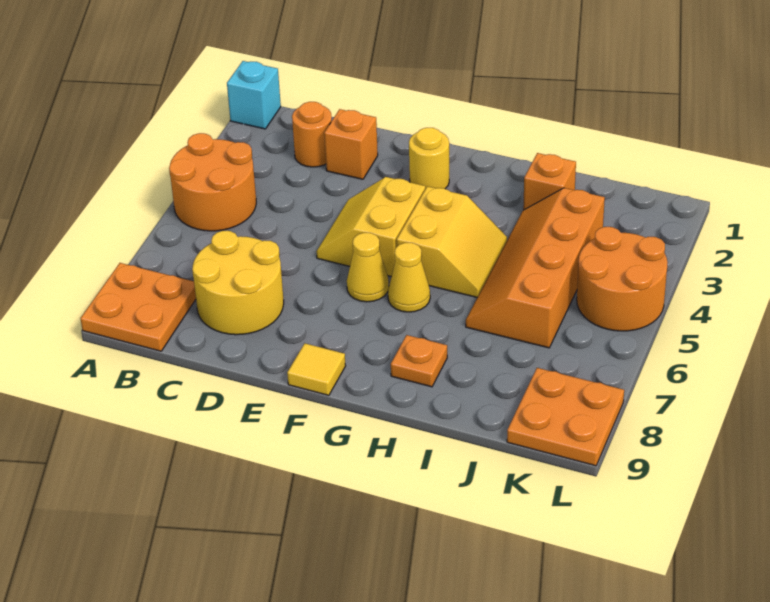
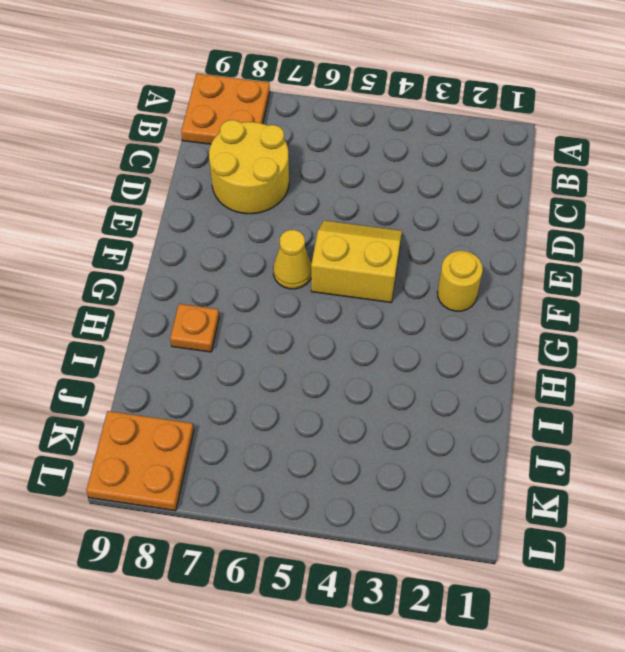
none -> cyan brick A1 level 1
none -> orange round brick A4:B5 level 1
none -> orange round brick C2 level 1

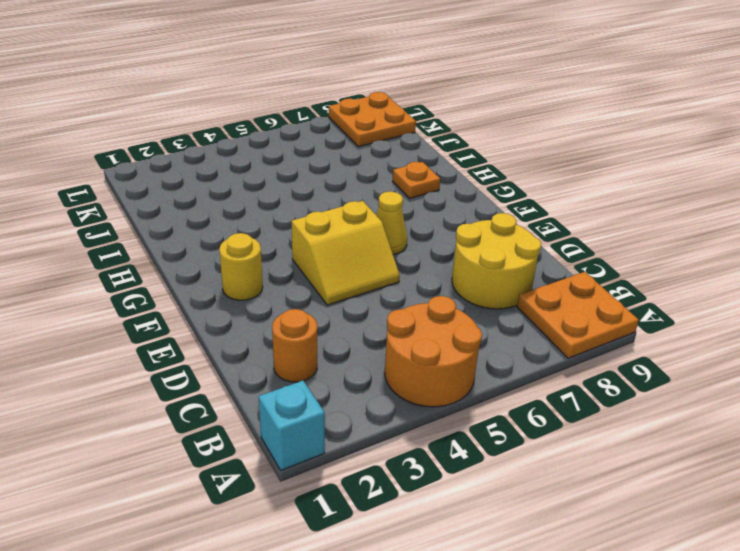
none -> orange brick D2 level 1
none -> yellow tile F9 level 1
none -> yellow slope G4:H5 level 1 top G

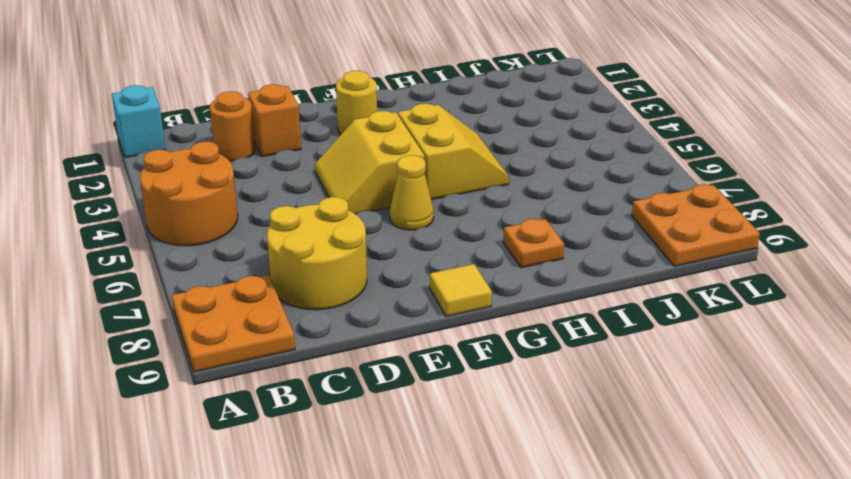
none -> yellow cone G6 level 1
none -> orange brick I2 level 1
none -> orange slope I3:J6 level 1 top J

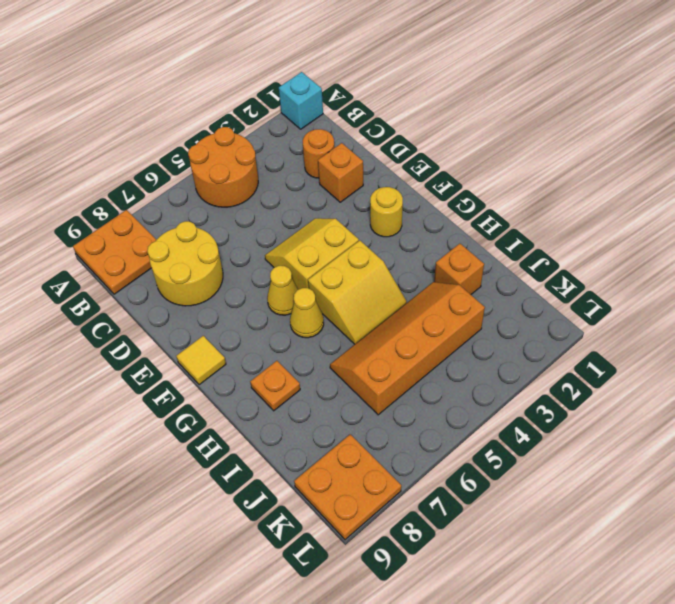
none -> orange round brick K4:L5 level 1

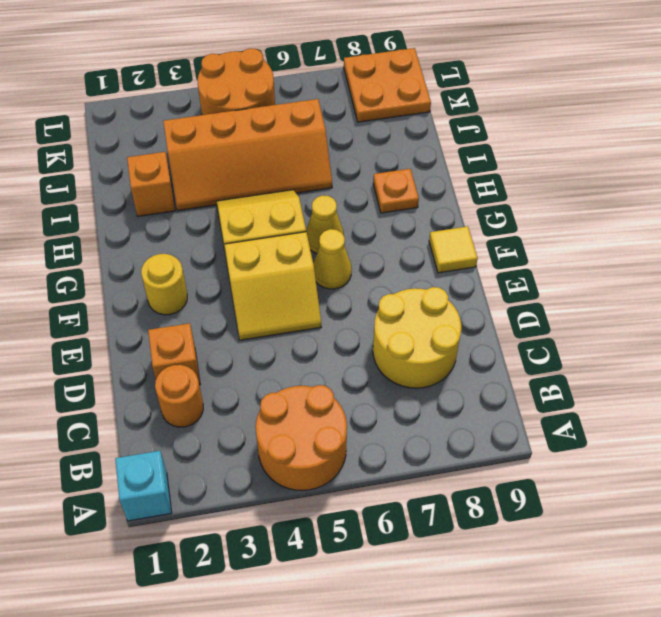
none -> orange plate A8:B9 level 1

